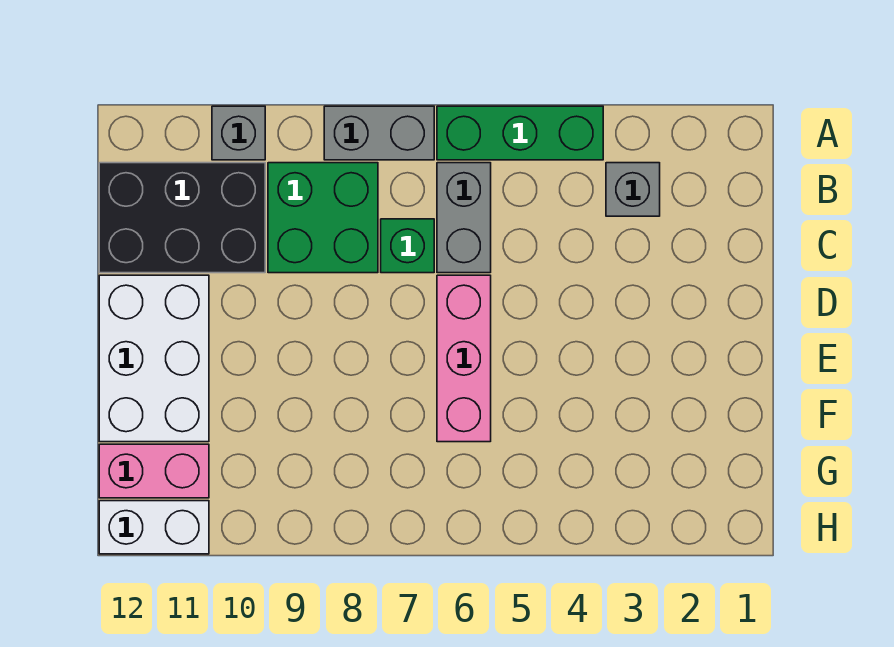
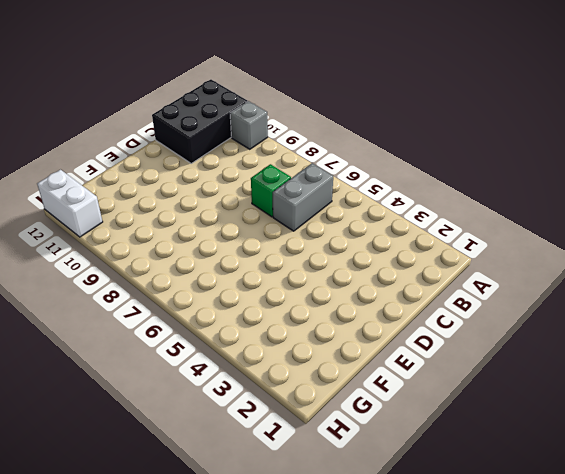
black brick A11:C12 level 1 -> black brick B10:C12 level 1
none -> green brick A4:A6 level 1
none -> grey brick A7:A8 level 1
none -> grey brick B3 level 1

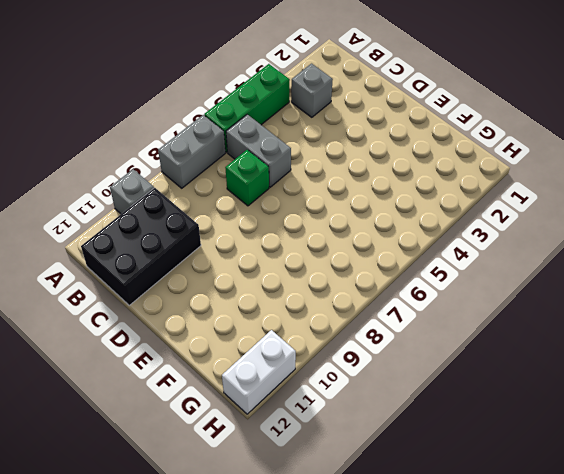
none -> green brick B8:C9 level 1
none -> pink brick D6:F6 level 1
none -> white brick D11:F12 level 1

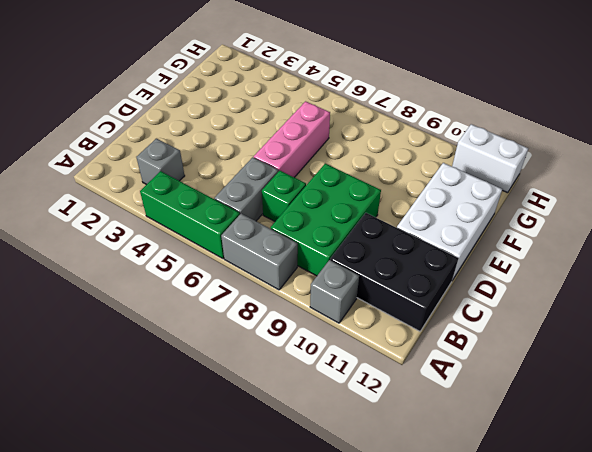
green brick B8:D9 level 1 -> green brick B8:C9 level 1
none -> pink brick G11:G12 level 1

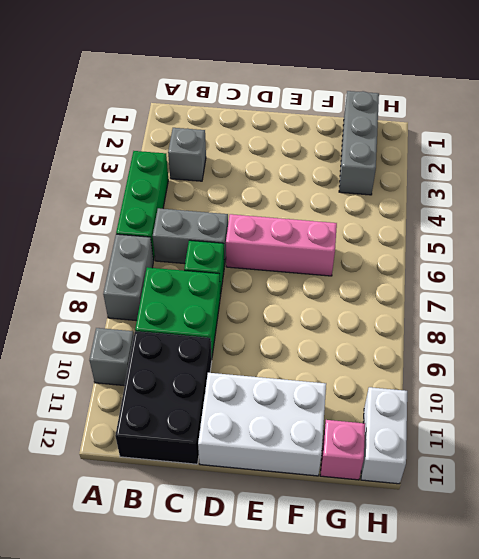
grey brick G1:G3 level 1 -> none
pink brick G12 level 1 -> pink brick G11:G12 level 1

